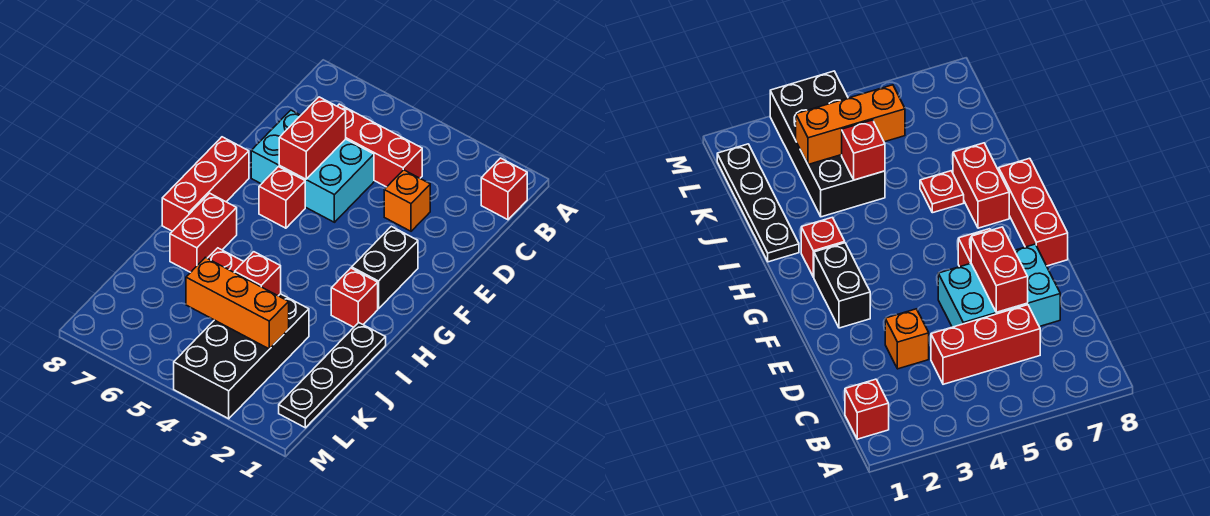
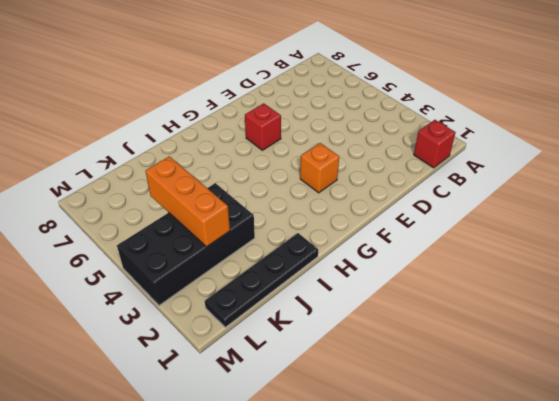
orange brick F3 level 1 -> orange brick D3 level 1
none -> red brick C4:C6 level 1
none -> cyan brick D5:E7 level 1
none -> black brick F2:G2 level 1

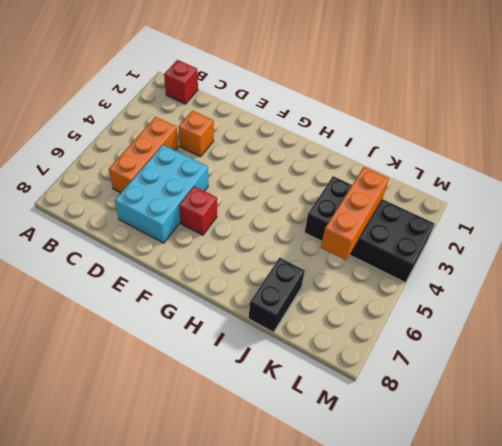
orange brick C4:C6 level 1 -> red brick C4:C6 level 1
black brick J7:J8 level 1 -> black brick F2:G2 level 1
none -> red brick F8:H8 level 1
none -> red brick H2 level 1
none -> red brick H7:I7 level 1

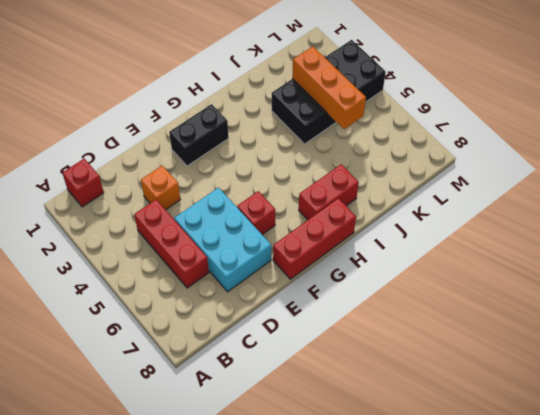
none -> red brick H2 level 1
none -> black plate I1:L1 level 1
none -> red plate I6 level 1

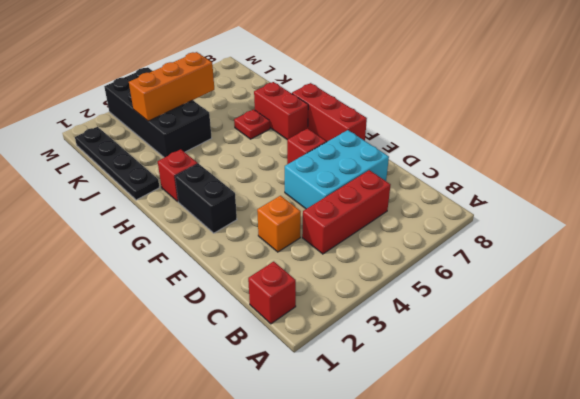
none -> red brick D6:E6 level 2
none -> red brick J4 level 2

